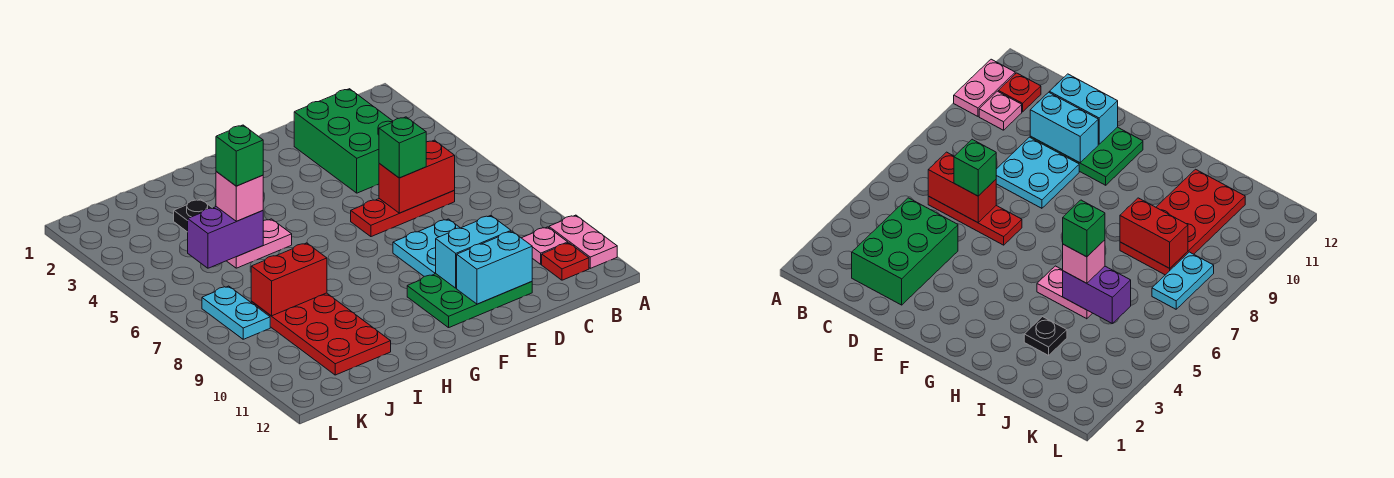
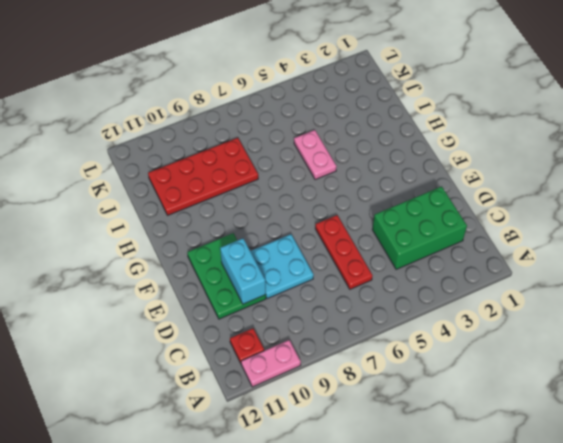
none -> pink plate B10 level 1
none -> black plate I3 level 1
none -> cyan plate K7:K8 level 1

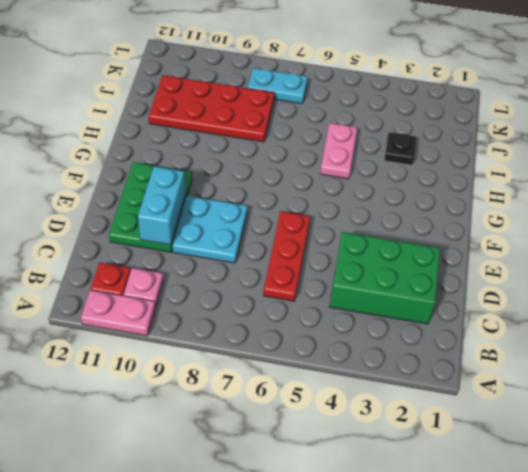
none -> red brick C6:D6 level 2
none -> cyan brick D11:E11 level 2
none -> purple brick I5:J5 level 2

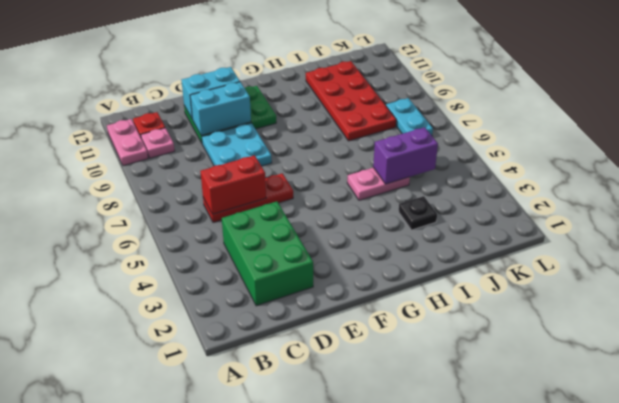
none -> red brick I8:J8 level 2
none -> green brick D6 level 3
none -> pink brick I5 level 3

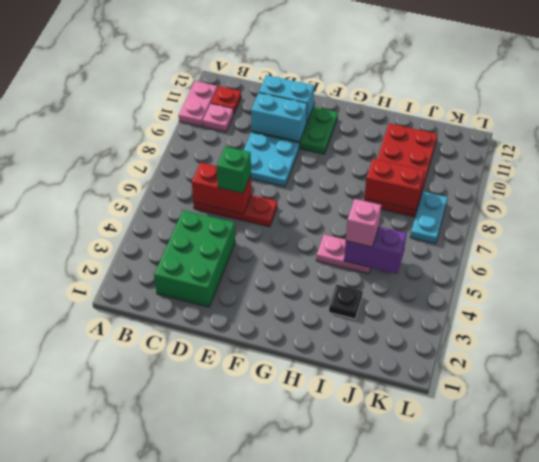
none -> green brick I5 level 4

